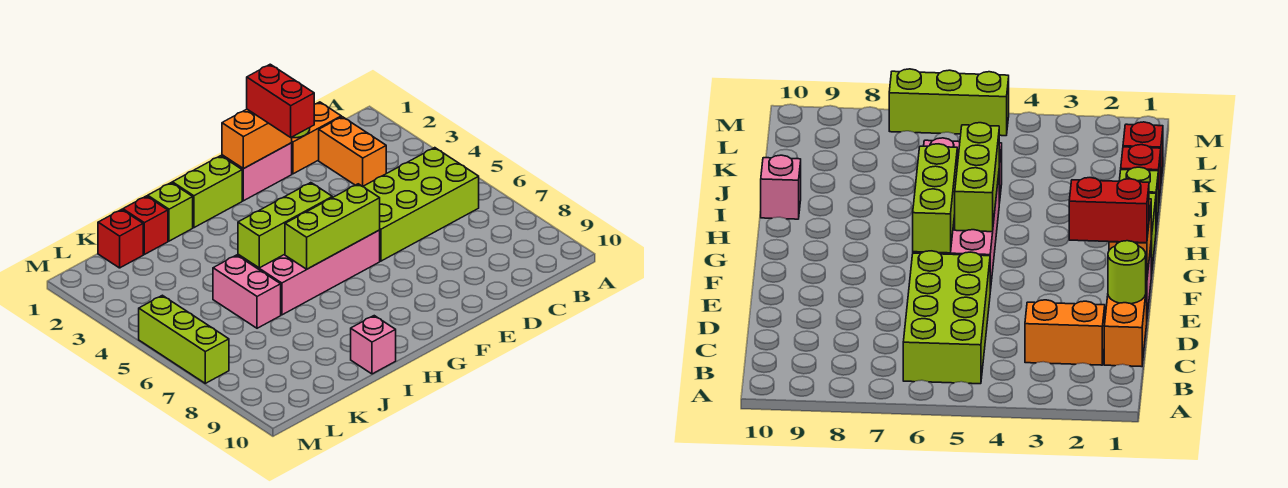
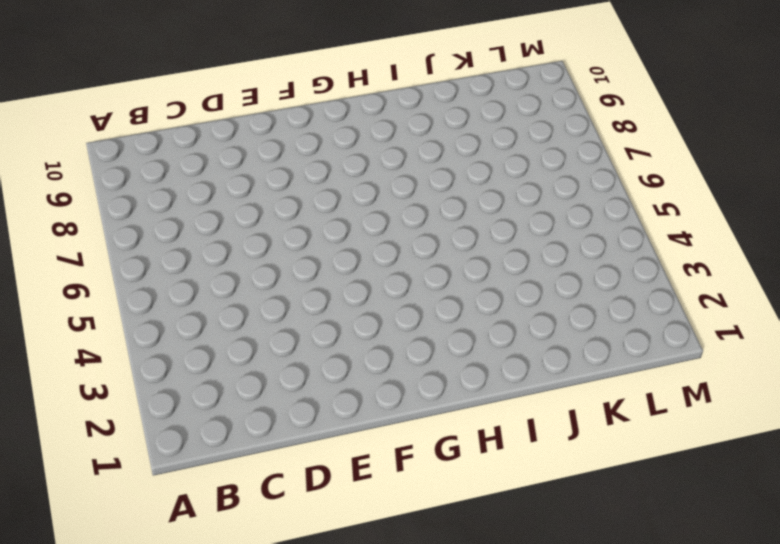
none -> lime brick B5:E6 level 1
none -> orange brick C1:D1 level 1
none -> orange brick C2:C3 level 1

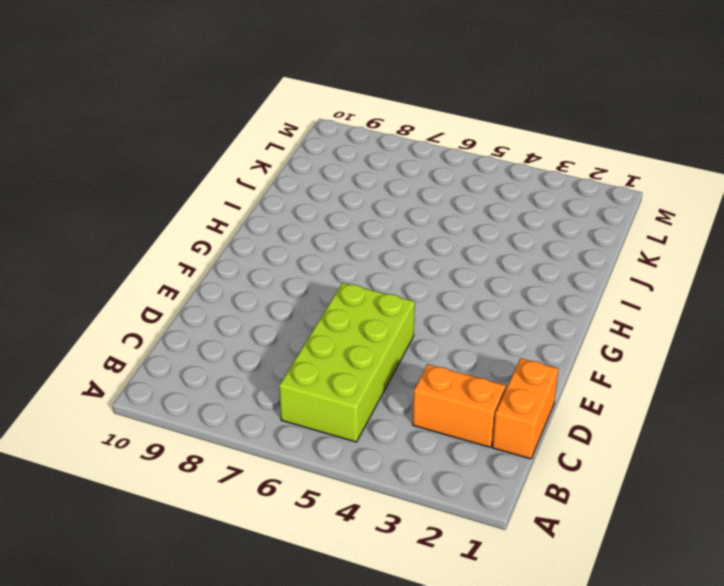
none -> pink brick E1:F1 level 1
none -> pink brick F5:I6 level 1
none -> lime brick G1:H1 level 1

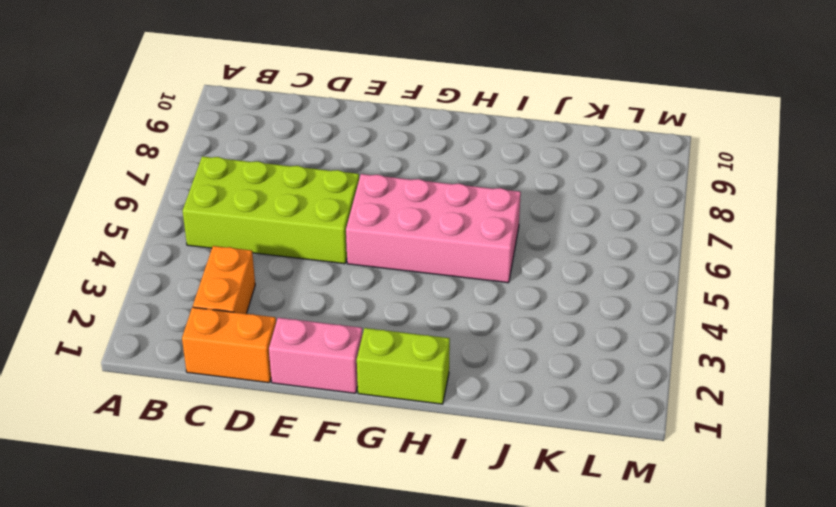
none -> lime brick I1 level 1
none -> pink brick I10 level 1
none -> red brick J1 level 1

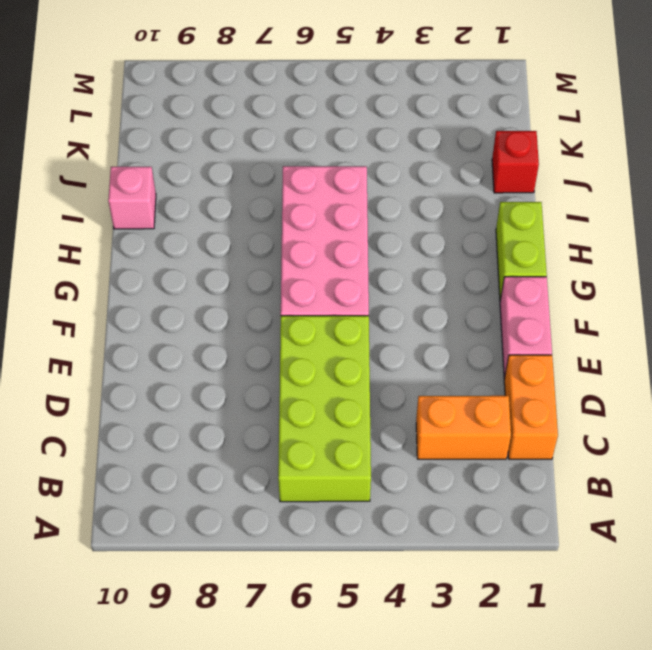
none -> lime brick I1 level 1
none -> pink brick J5:J6 level 1
none -> red brick K1 level 1

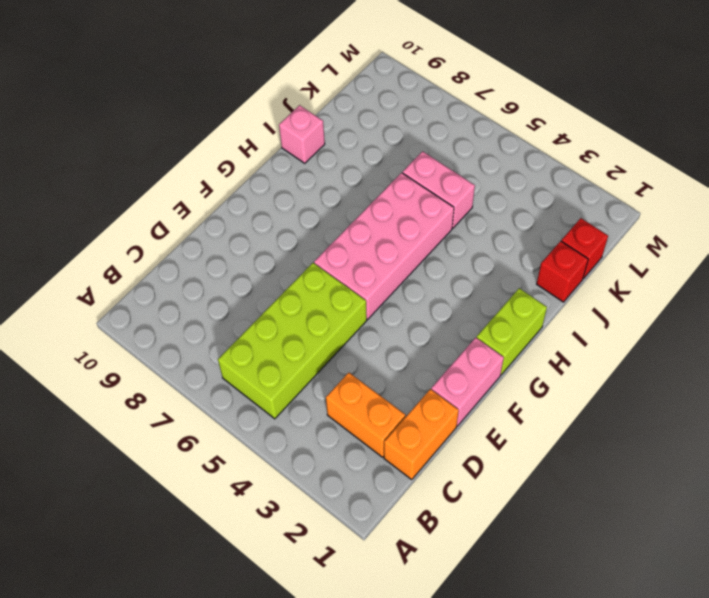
none -> lime brick I1 level 1
none -> lime brick M5:M7 level 1
none -> lime round brick D1 level 2

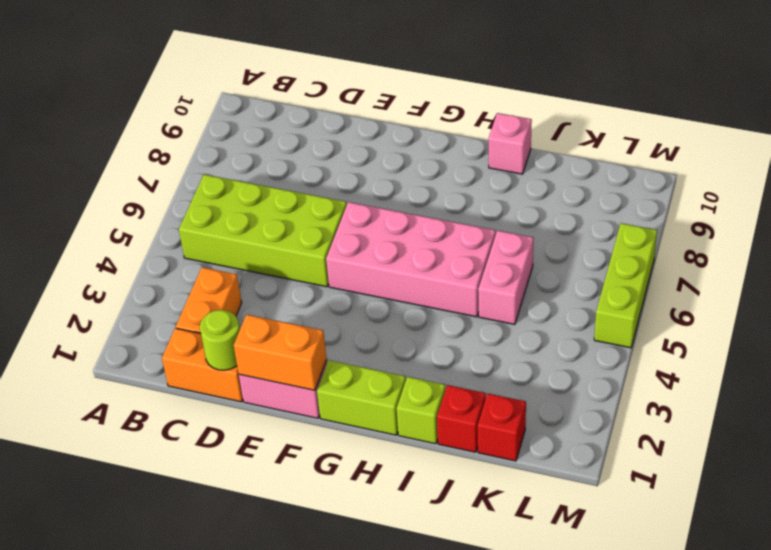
none -> lime brick F6:H6 level 2
none -> lime brick G5:I5 level 2
none -> red brick E1:E2 level 3

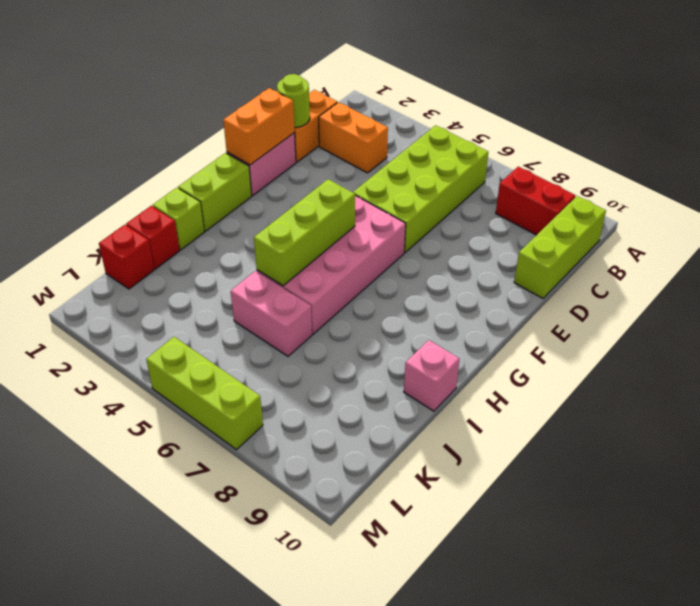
red brick B8:B9 level 1 -> red brick E1:E2 level 3
lime brick B10:D10 level 1 -> lime brick F6:H6 level 2

